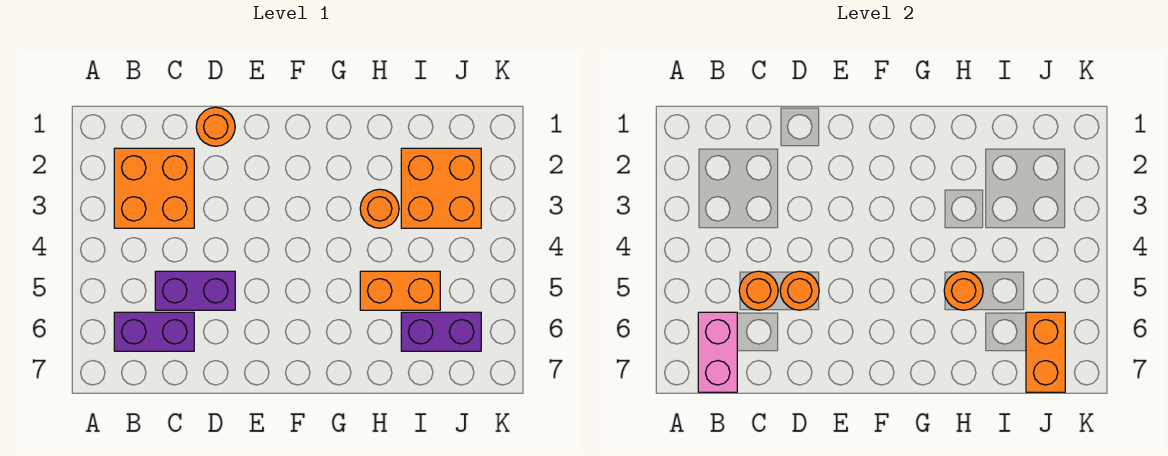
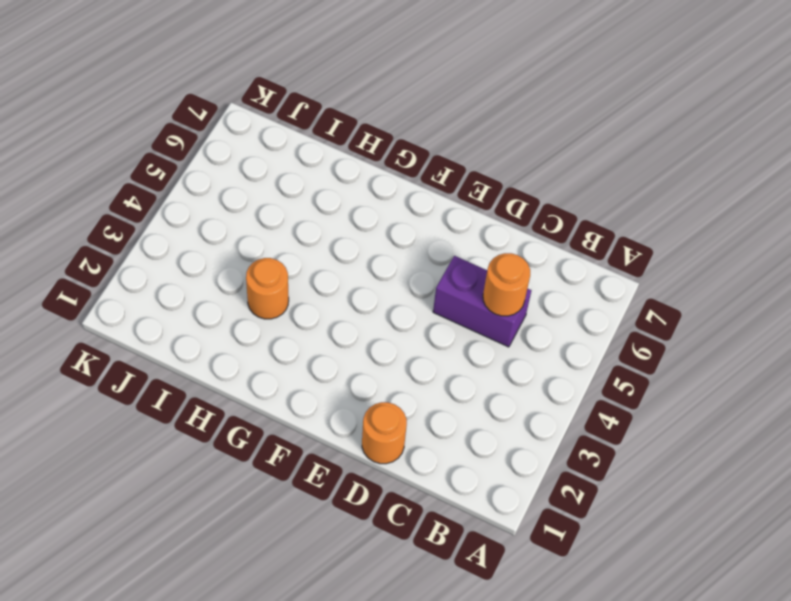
none -> orange brick B2:C3 level 1
none -> purple brick B6:C6 level 1
none -> orange brick H5:I5 level 1

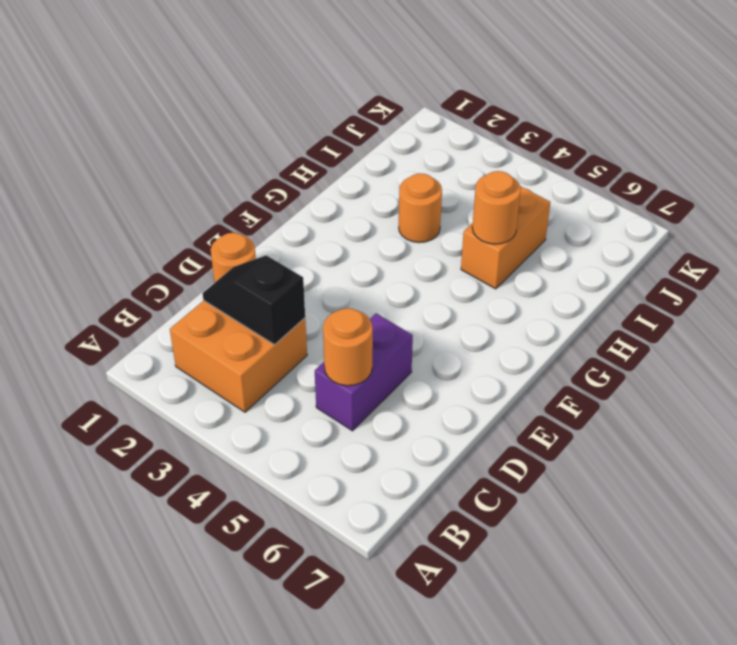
black slope C2:C3 level 2 top 3 -> none
none -> purple brick B6:C6 level 1
none -> orange brick I2:J3 level 1
none -> purple brick I6:J6 level 1

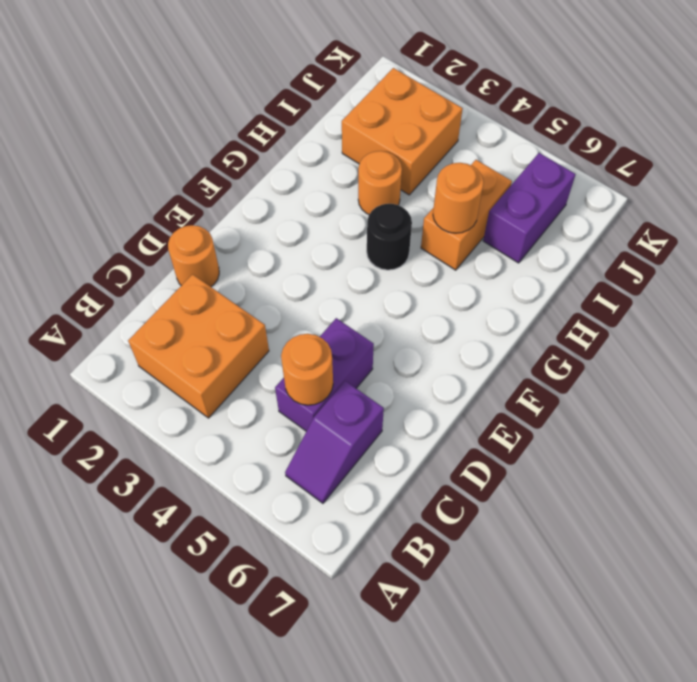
purple slope B6:C6 level 1 top C -> purple brick B6:C6 level 1
black round brick G4 level 1 -> none
none -> pink brick B6:B7 level 2
none -> orange round brick D5 level 2
none -> orange brick J6:J7 level 2

